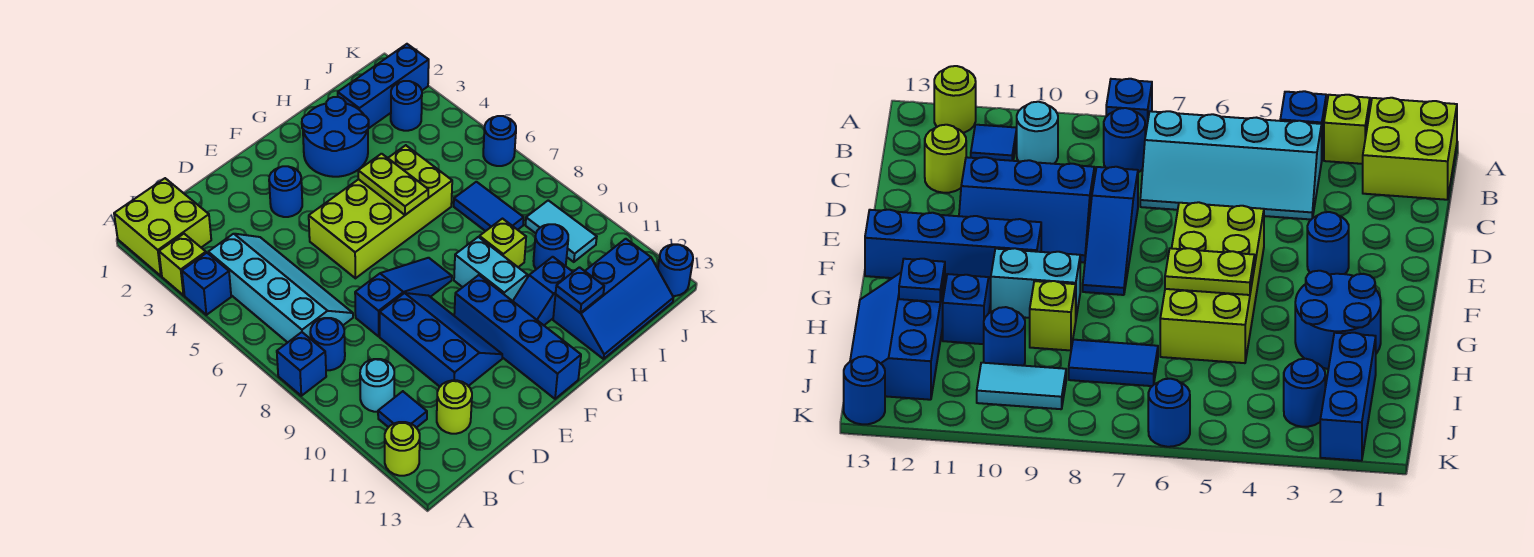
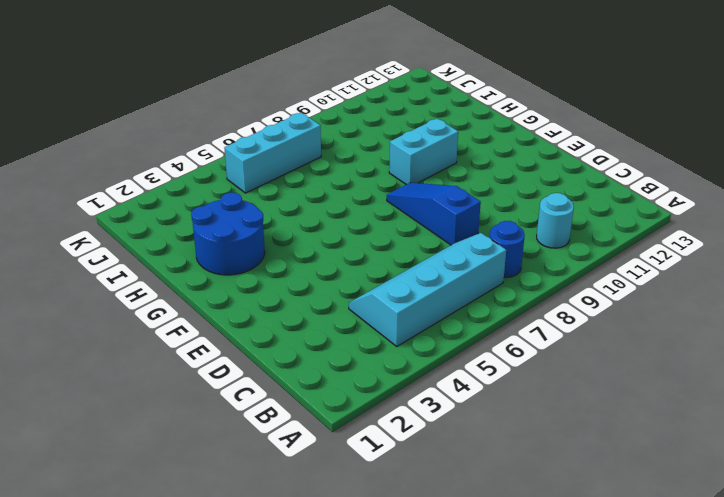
cyan brick J5:J7 level 1 -> none
none -> lime brick A1:B2 level 1
none -> lime brick A3 level 1
none -> blue brick A4 level 1

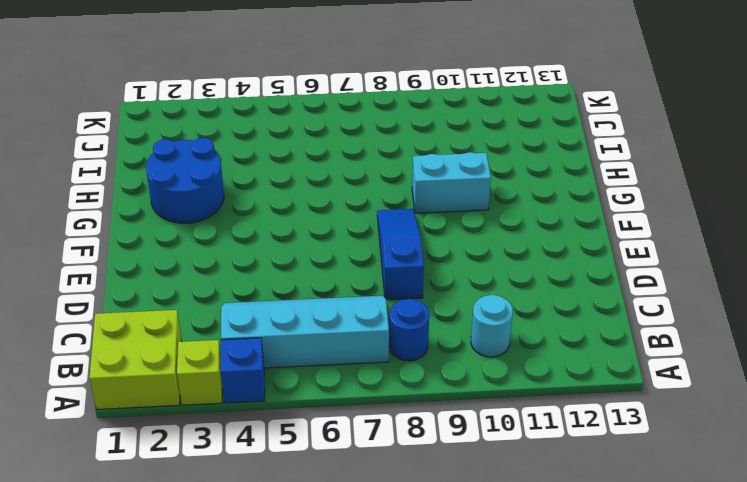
none -> blue brick A8 level 1
none -> lime round brick A12 level 1
none -> blue tile B11 level 1

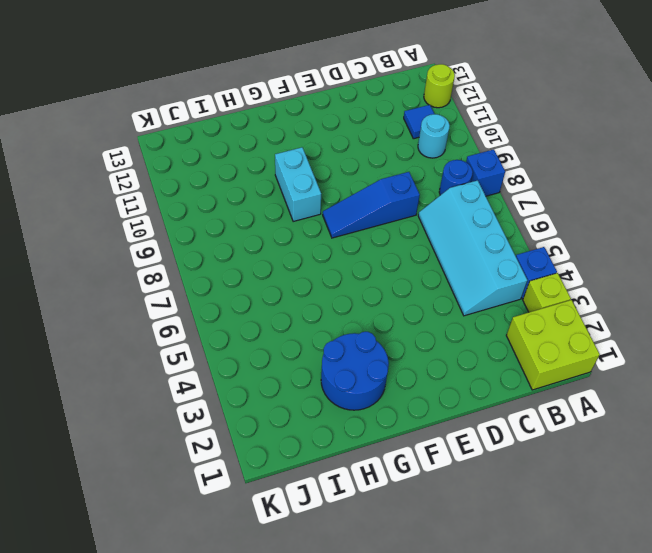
none -> lime round brick C12 level 1
none -> blue slope D9:E11 level 1 top D
none -> blue round brick E3 level 1

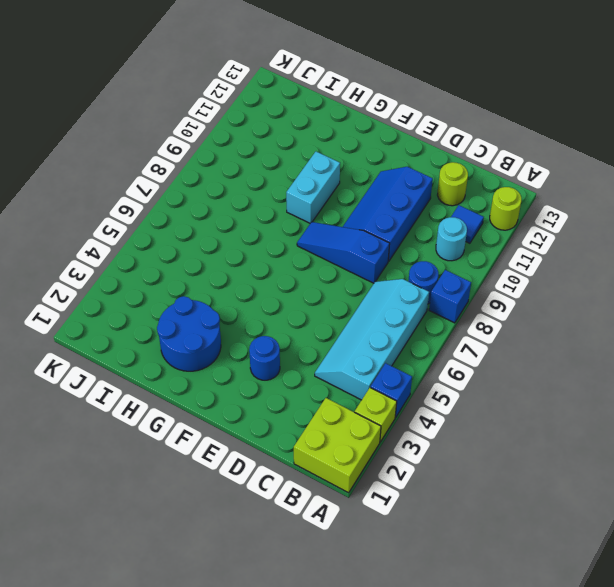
none -> lime brick E5:H6 level 1
none -> blue brick F10:F13 level 1
none -> blue slope G11:H11 level 1 top H

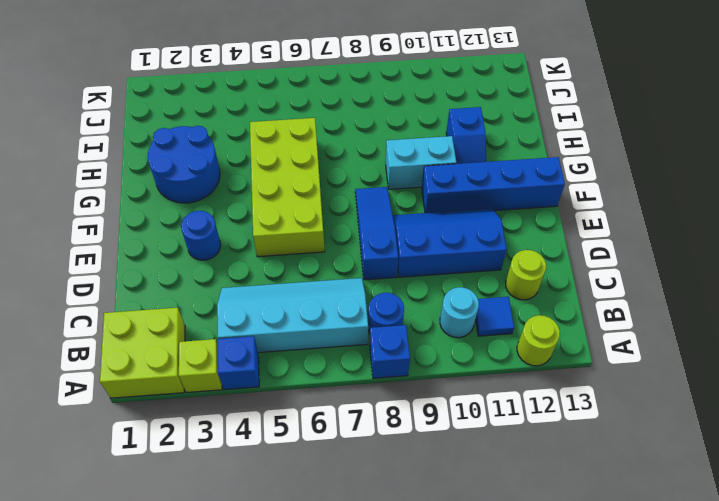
none -> lime brick H9 level 1
none -> blue slope H12:J13 level 1 top 12
none -> blue brick I2:K2 level 1

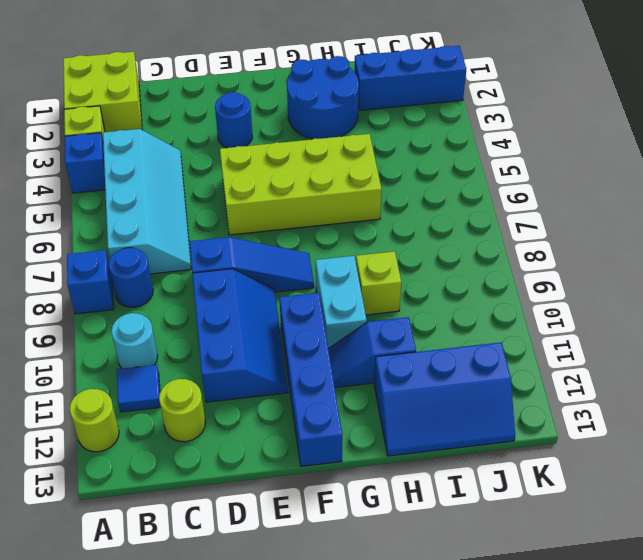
none -> blue tile I7:I8 level 1
none -> blue round brick I10 level 1
none -> blue round brick J3 level 1

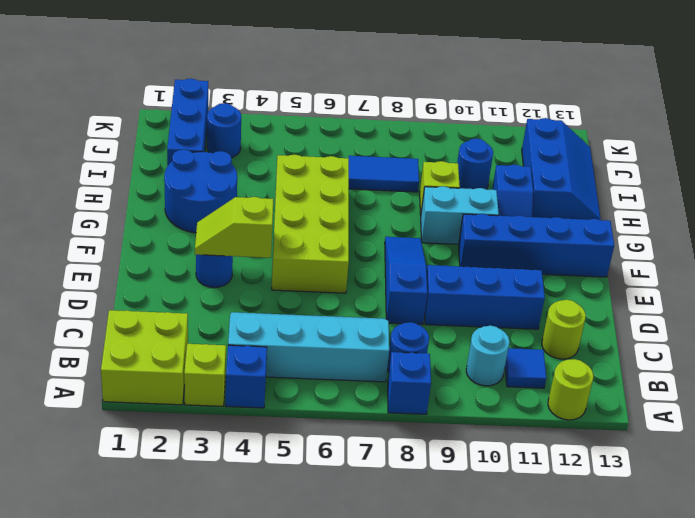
lime slope E3:E4 level 2 top 4 -> none
none -> cyan tile J9:J10 level 1
none -> blue round brick K6 level 1
none -> blue round brick K13 level 1

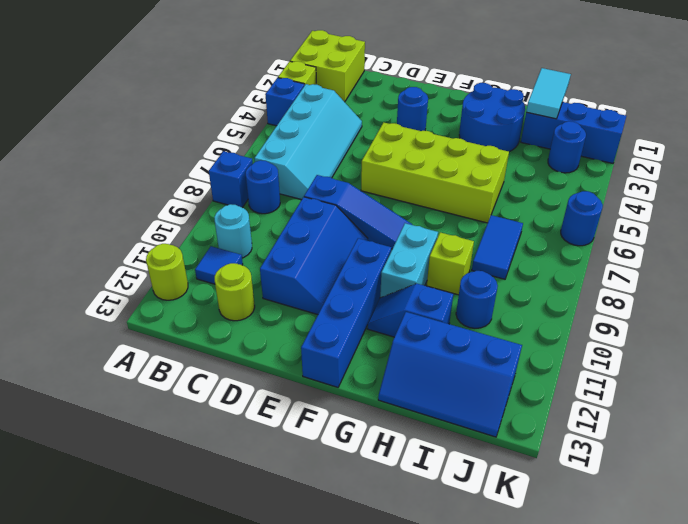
cyan tile I1:I2 level 2 -> cyan tile J9:J10 level 1
none -> blue round brick K13 level 1
none -> lime plate G5:G6 level 2
none -> blue plate H12 level 2

